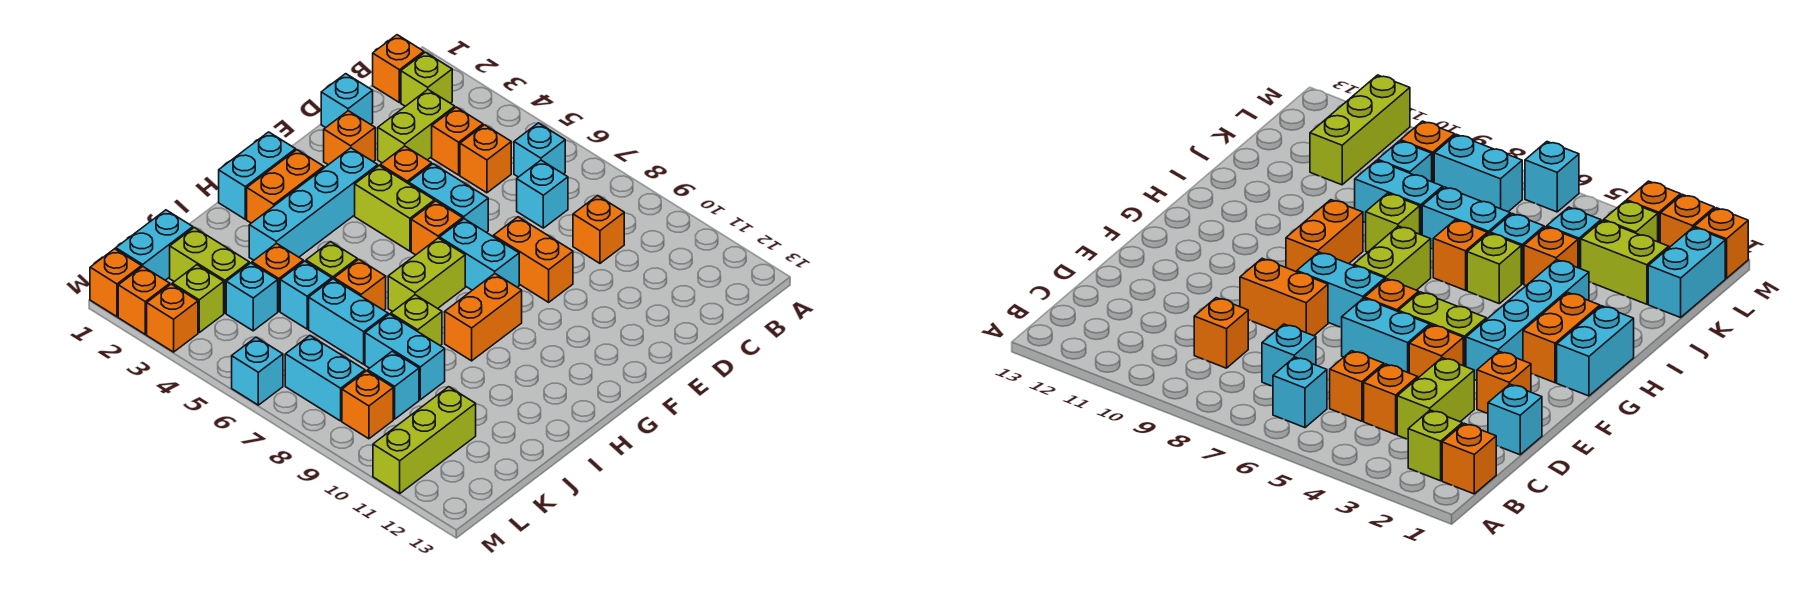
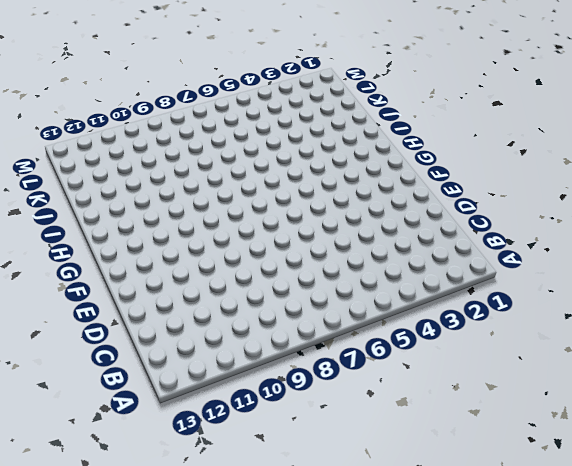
none -> orange brick B1 level 1
none -> lime brick B2 level 1
none -> cyan brick B6 level 1
none -> lime brick C3:D3 level 1

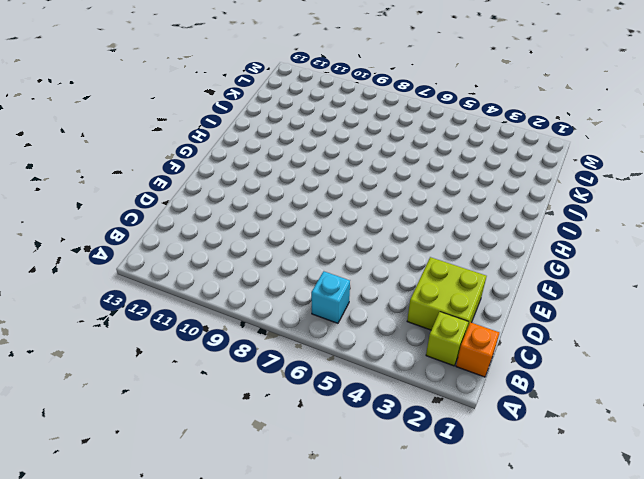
lime brick C2:D3 level 1 -> lime brick C3:D3 level 1
none -> orange brick C4 level 1
none -> orange brick C5 level 1
none -> cyan brick C7 level 1
none -> orange brick C9 level 1

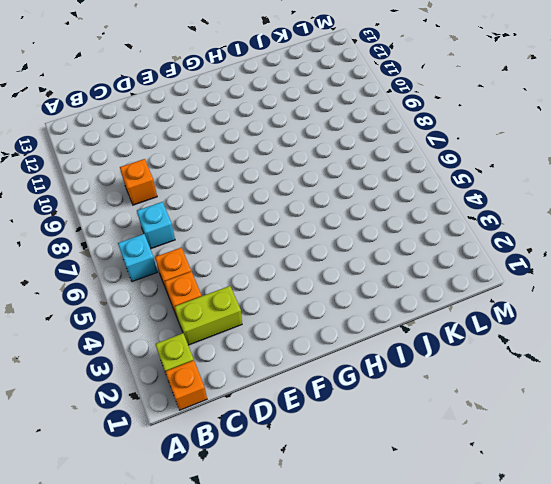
none -> cyan brick D1 level 1
none -> orange brick E2 level 1
none -> orange brick E4 level 1
none -> cyan brick E5:E6 level 1

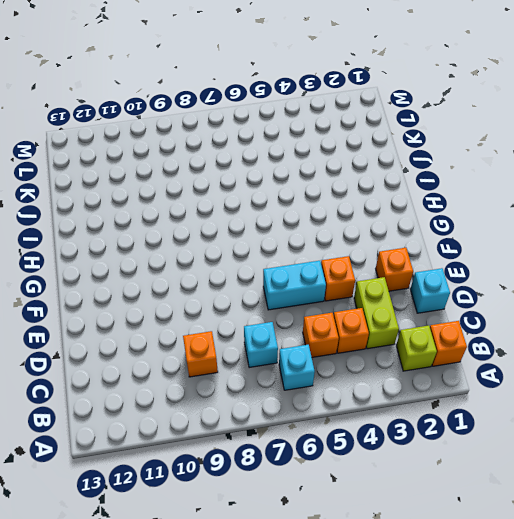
none -> orange brick E8:E9 level 1
none -> cyan brick F3:I3 level 1
none -> lime brick F4:F5 level 1
none -> orange brick F6 level 1

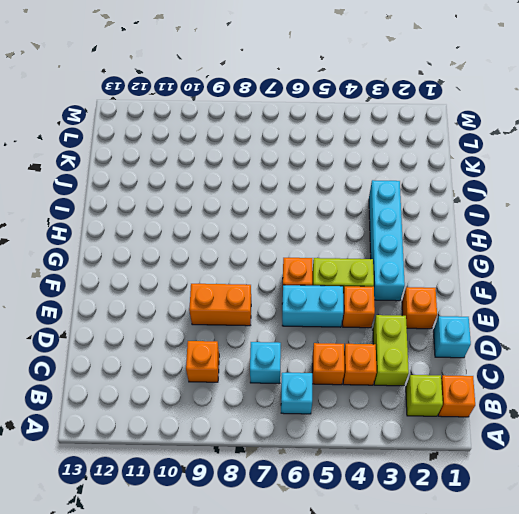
none -> cyan brick F7:F8 level 1
none -> cyan brick G1:H1 level 1
none -> orange brick G2:H2 level 1
none -> lime brick G7:H7 level 1

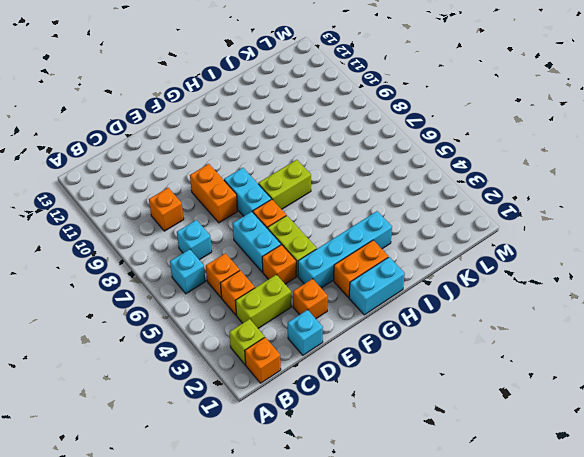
none -> orange brick G9:H9 level 1
none -> lime brick I5 level 1
none -> orange brick I6 level 1
none -> lime brick I8 level 1

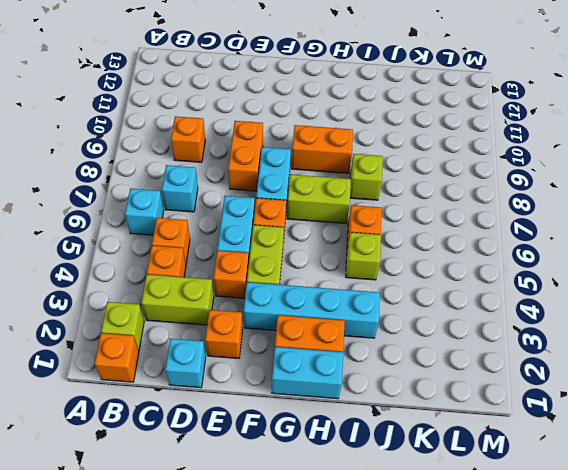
none -> orange brick J4 level 1
none -> cyan brick J5 level 1
none -> cyan brick J6:J7 level 1
none -> cyan brick J8:J9 level 1

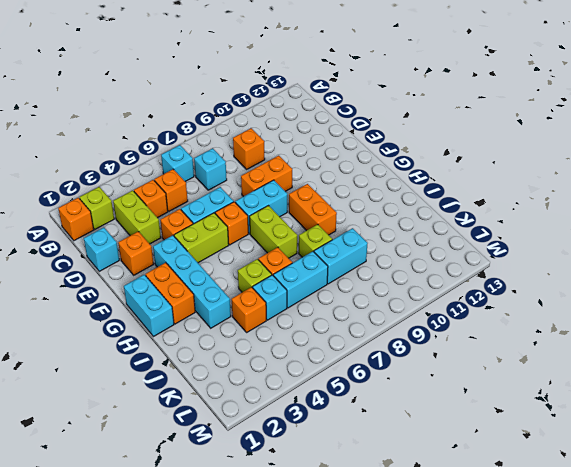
none -> cyan brick K1:L1 level 1
none -> lime brick K2:K3 level 1
none -> cyan brick K4 level 1
none -> cyan brick K9 level 1

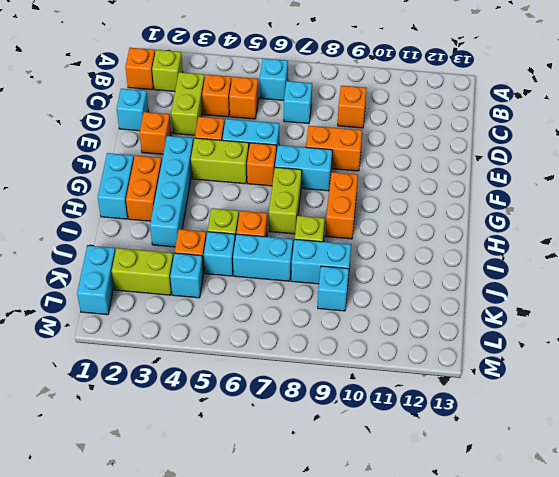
none -> lime brick K11:M11 level 1
none -> lime brick L3 level 1
none -> cyan brick L7:L8 level 1
none -> orange brick L9 level 1

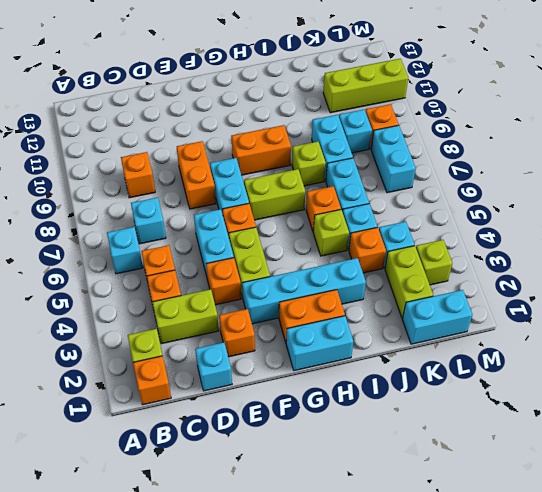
none -> orange brick M1 level 1
none -> orange brick M2 level 1
none -> orange brick M3 level 1
none -> cyan brick M6 level 1

